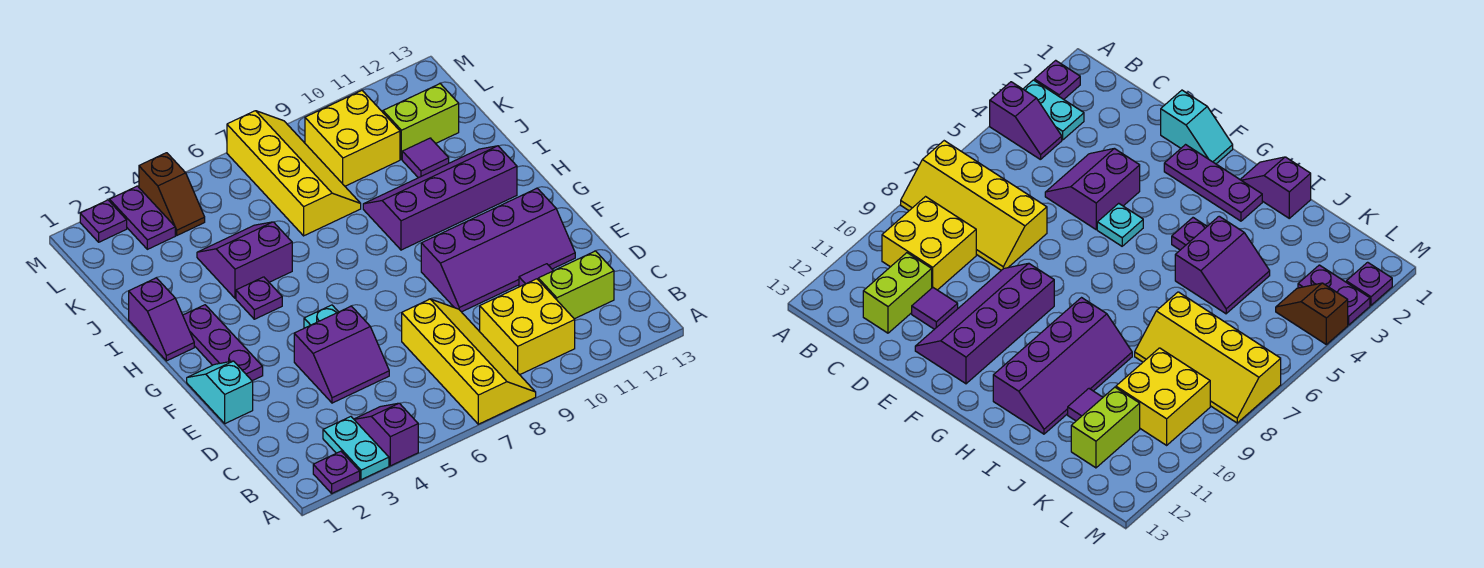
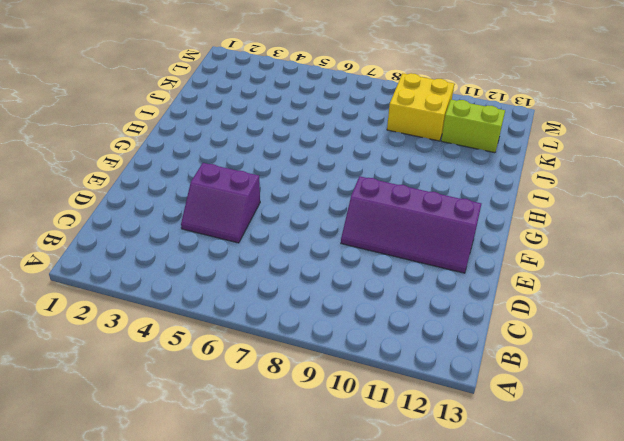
none -> purple plate A2 level 1
none -> cyan plate A3:B3 level 1
none -> purple slope A4:B4 level 1 top A

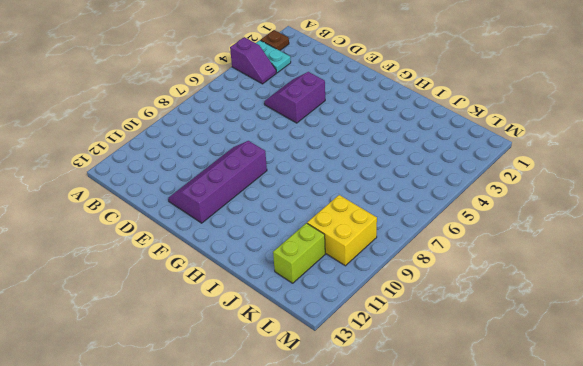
brown plate A2 level 1 -> purple plate A2 level 1
none -> yellow slope A7:D8 level 1 top 7
none -> yellow brick B9:C10 level 1
none -> lime brick C11:C12 level 1

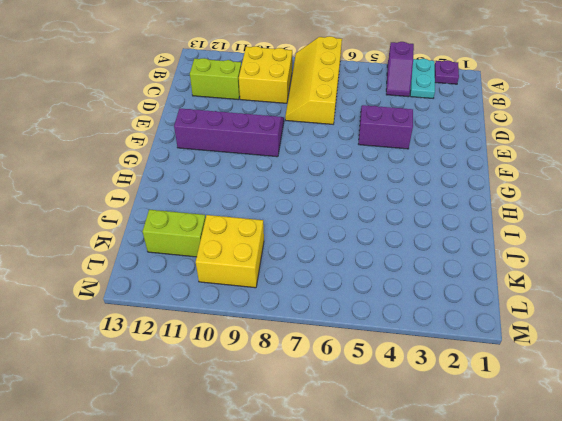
none -> purple tile D11 level 1
none -> cyan slope E1:F1 level 1 top E
none -> purple plate F2:H2 level 1

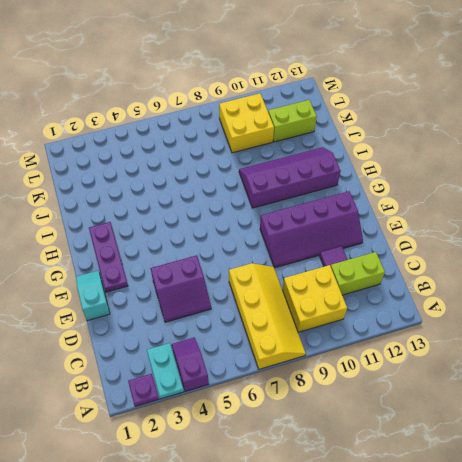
none -> cyan plate F5 level 1
none -> purple slope H1:I1 level 1 top I
none -> purple plate H4 level 1

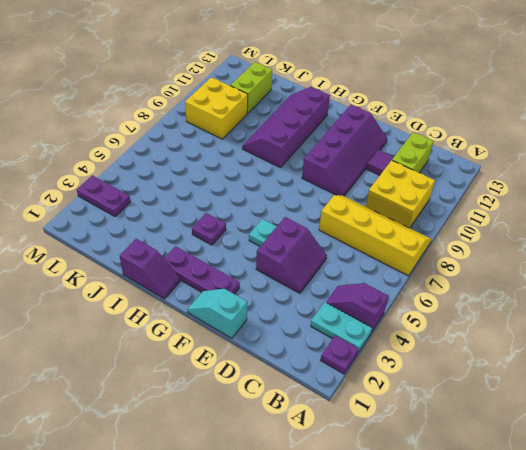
none -> purple slope I4:J5 level 1 top I
none -> yellow slope J7:M8 level 1 top 7
none -> purple tile J11 level 1

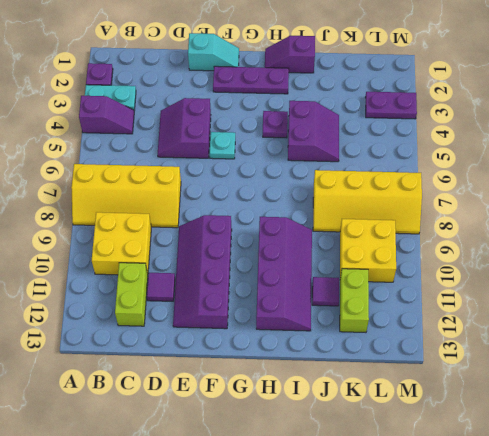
none -> brown slope L4:M4 level 1 top M
none -> purple plate M2 level 1

